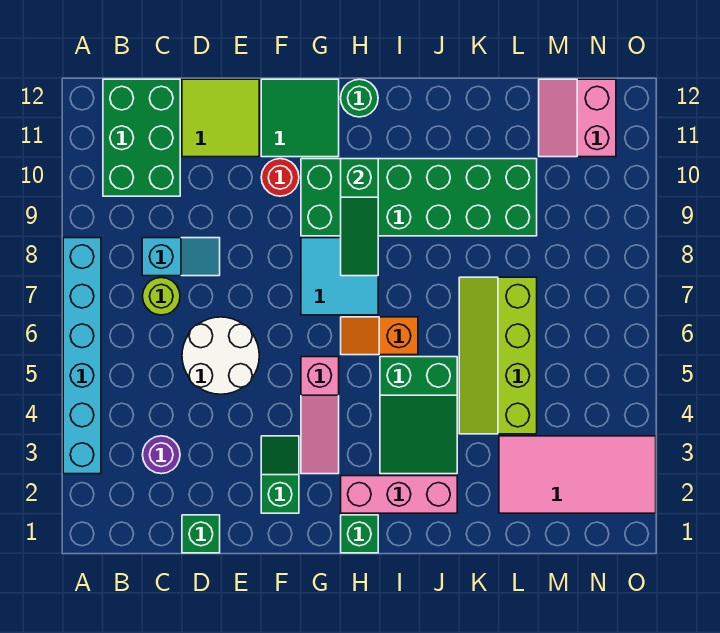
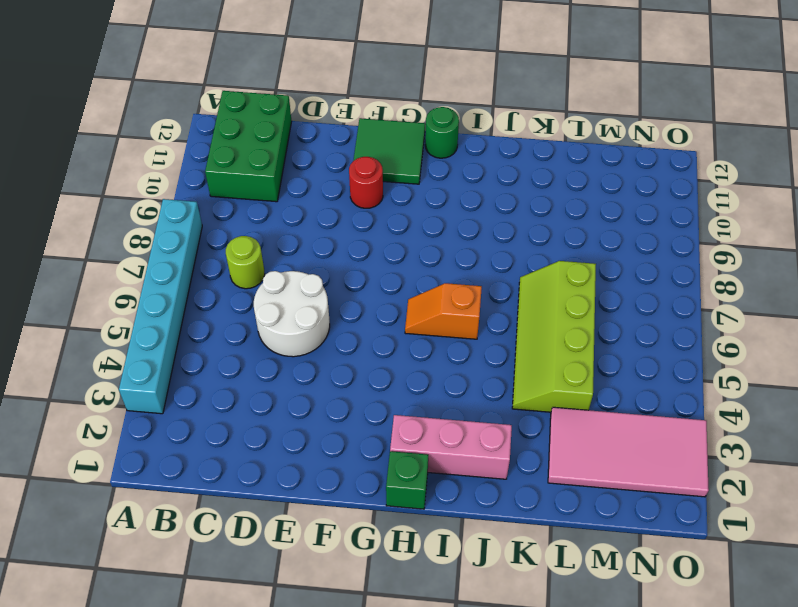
none -> purple round brick C3 level 1
none -> cyan slope C8:D8 level 1 top C
none -> green brick D1 level 1

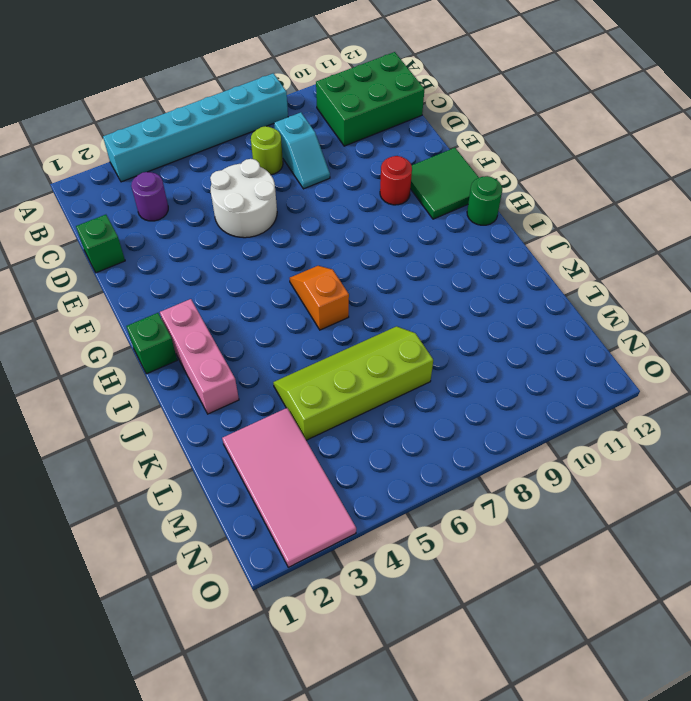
none -> lime tile D11:E12 level 1
none -> green slope F2:F3 level 1 top 2
none -> pink slope G3:G5 level 1 top 5

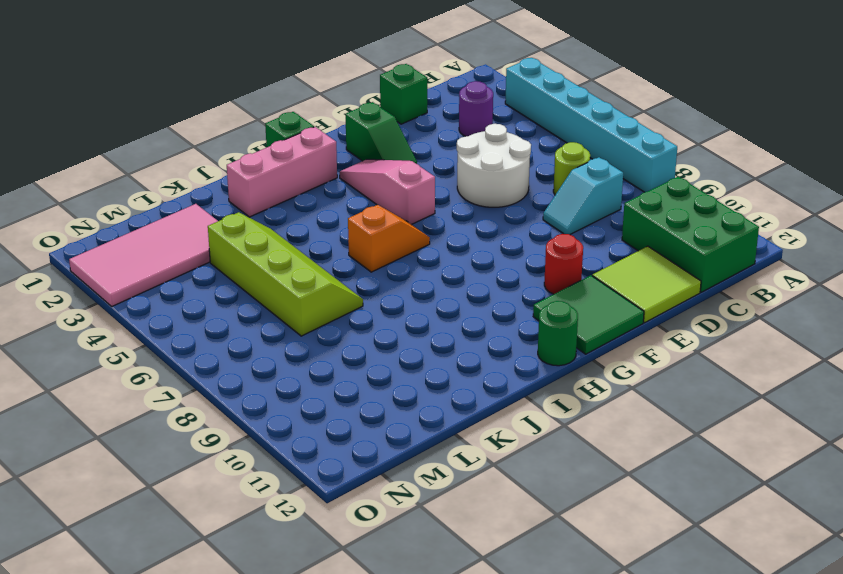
none -> cyan tile G7:H8 level 1
none -> green brick G9:L10 level 1
none -> green slope I3:J5 level 1 top 5

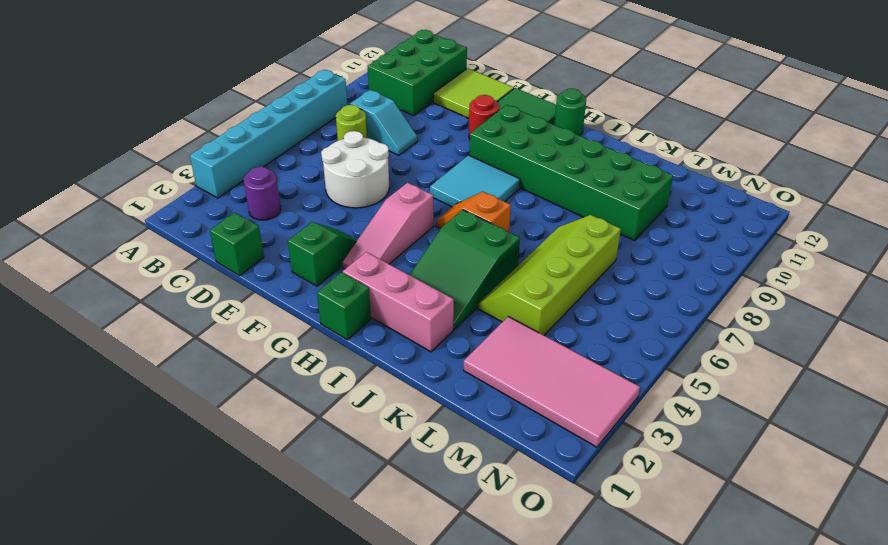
none -> pink slope M11:N12 level 1 top N
none -> green slope H8:H10 level 2 top 10

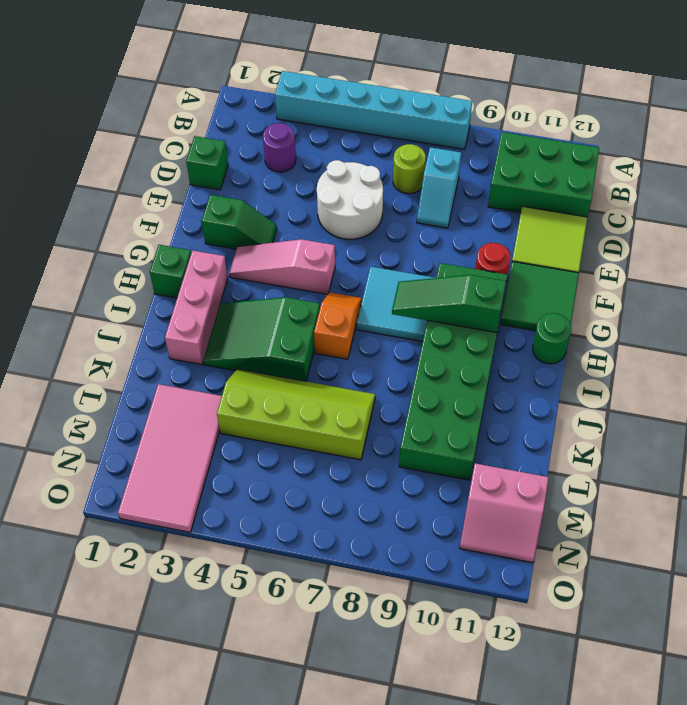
pink slope M11:N12 level 1 top M -> pink slope M11:N12 level 1 top N

